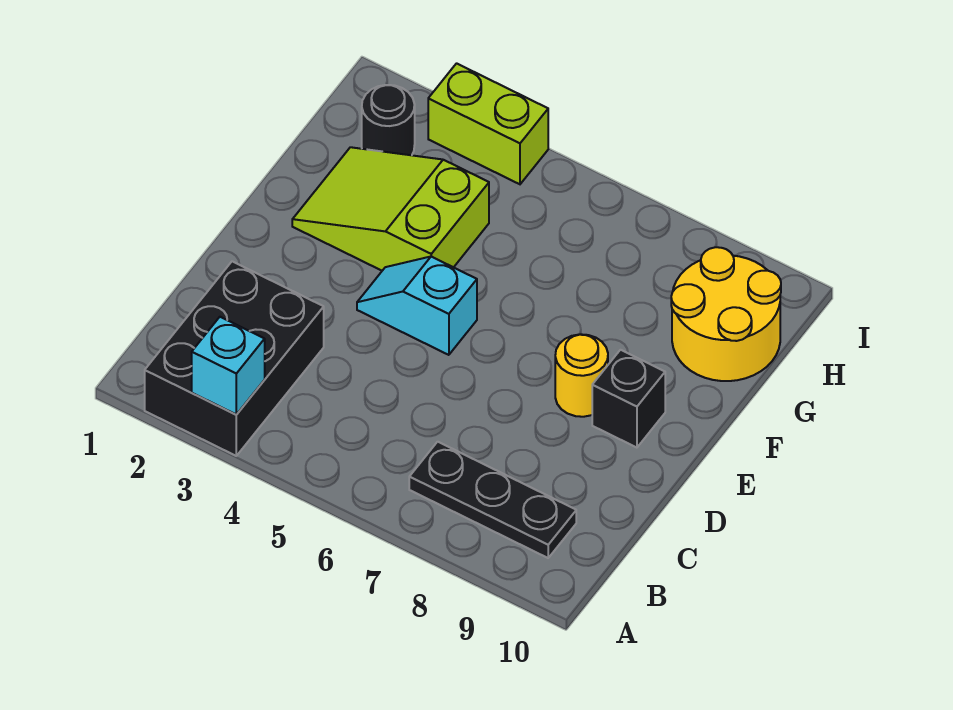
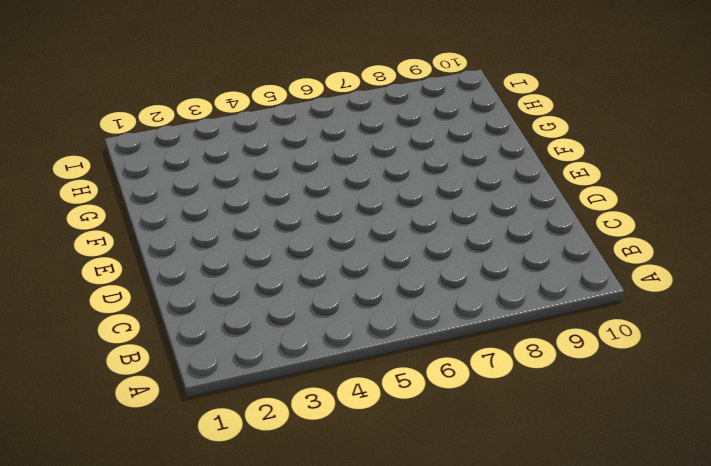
none -> black brick A2:C3 level 1
none -> black plate B7:B9 level 1

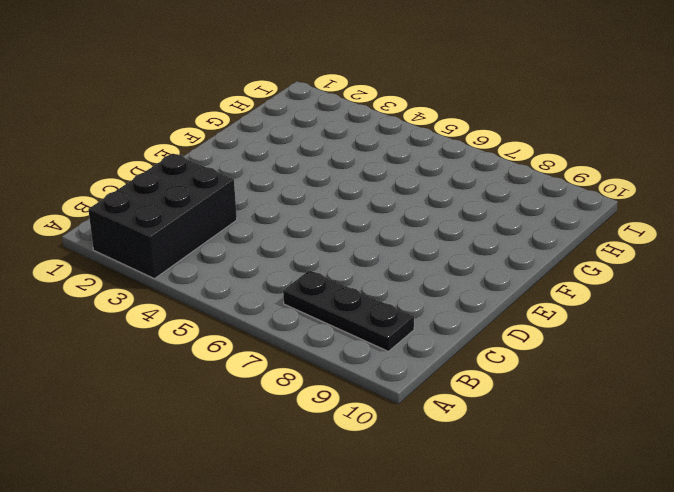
none -> cyan slope E4:E5 level 1 top 5
none -> yellow round brick E8 level 1

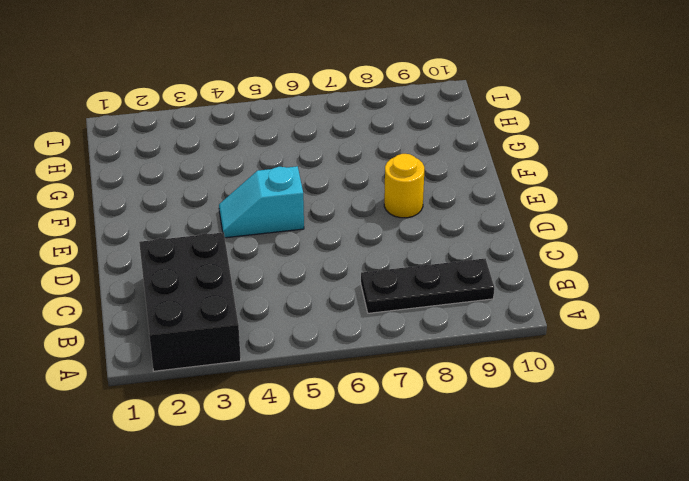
none -> black brick E9 level 1
none -> lime slope F2:G4 level 1 top 4

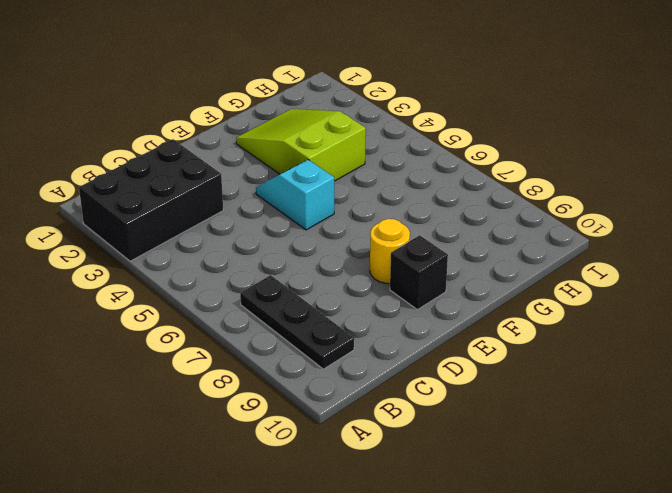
none -> yellow round brick G9:H10 level 1
none -> black round brick H2 level 1

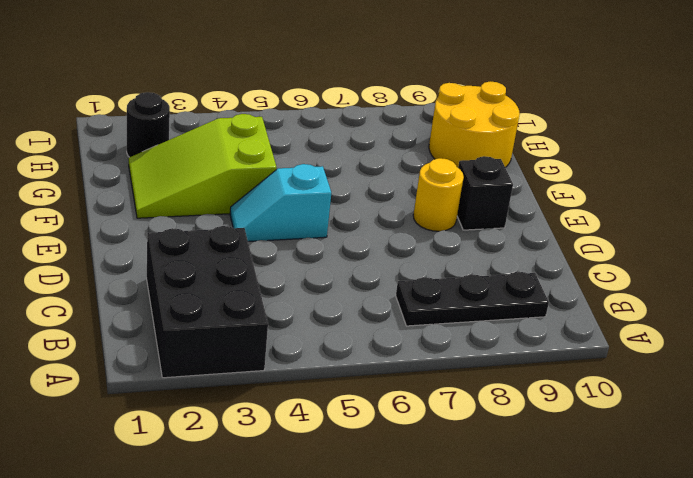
none -> lime brick I3:I4 level 1
none -> cyan brick A3 level 2

